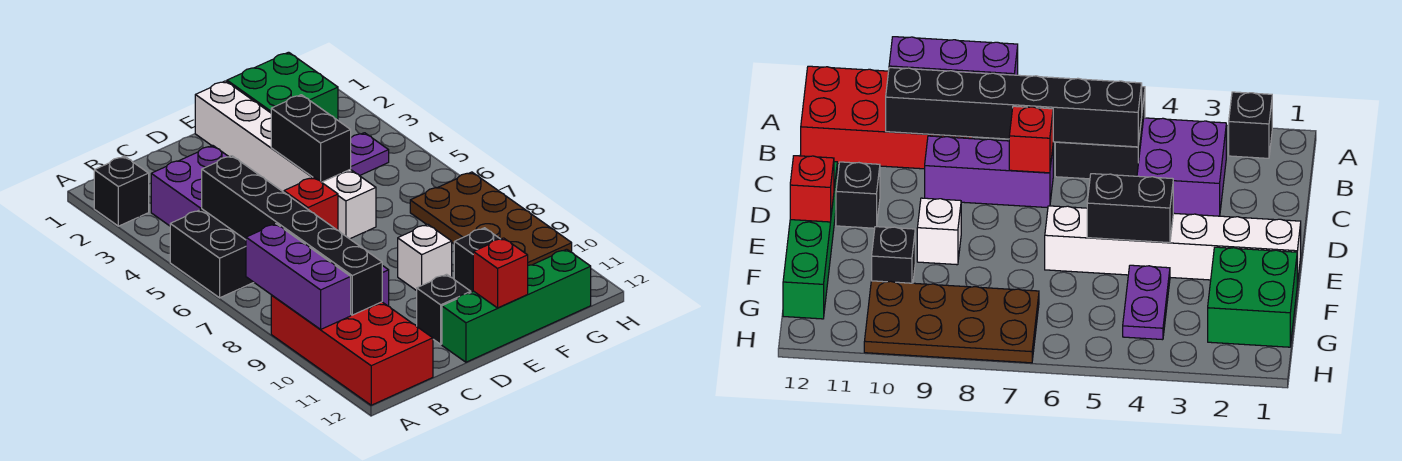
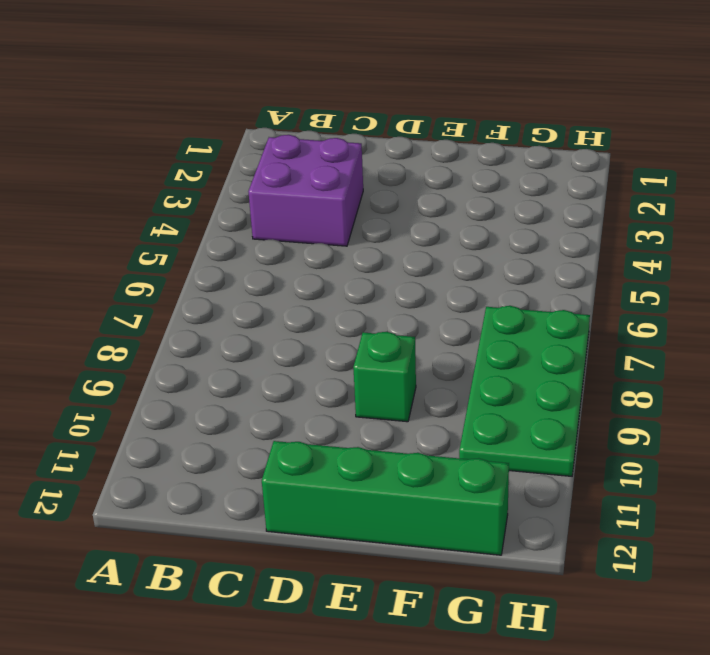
green brick E9 level 1 -> white brick E9 level 1
green plate G7:H10 level 1 -> brown plate G7:H10 level 1
none -> black brick A2 level 1
none -> black brick A5:B6 level 1
none -> red brick A9:B12 level 1

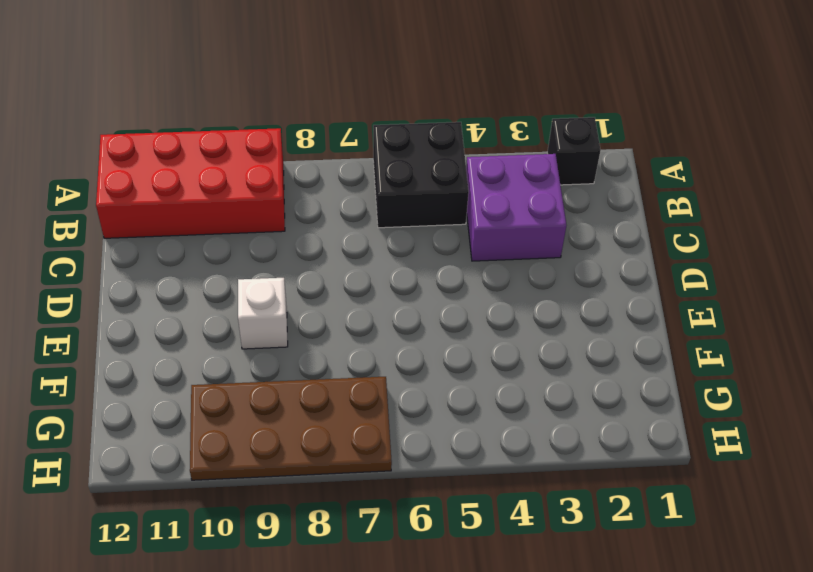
none -> purple brick C7:C9 level 1
none -> black brick D11 level 1
none -> green brick D12:G12 level 1

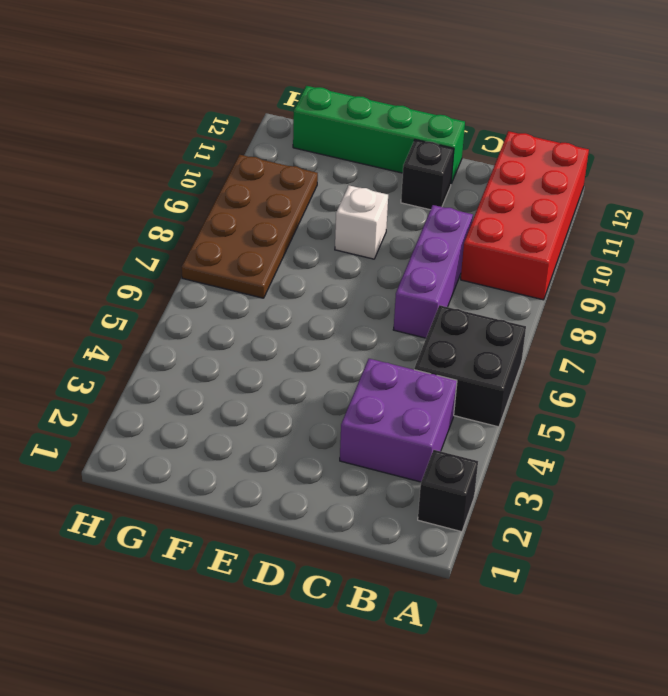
none -> white brick E1:E6 level 1
none -> green brick F1:G2 level 1
none -> purple plate F4:G4 level 1

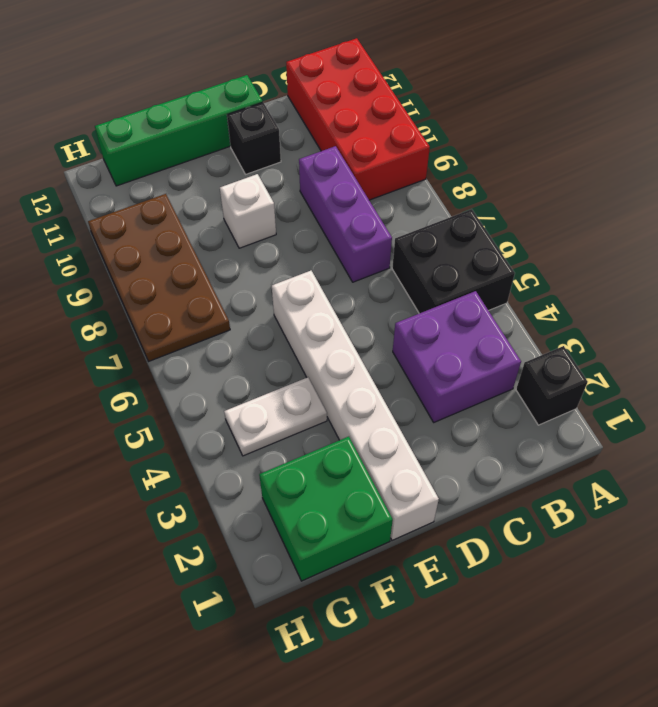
white plate F4:G4 level 1 -> purple plate F4:G4 level 1
none -> black brick F10 level 1
none -> purple brick A8:A10 level 2
none -> black brick B5:B10 level 2

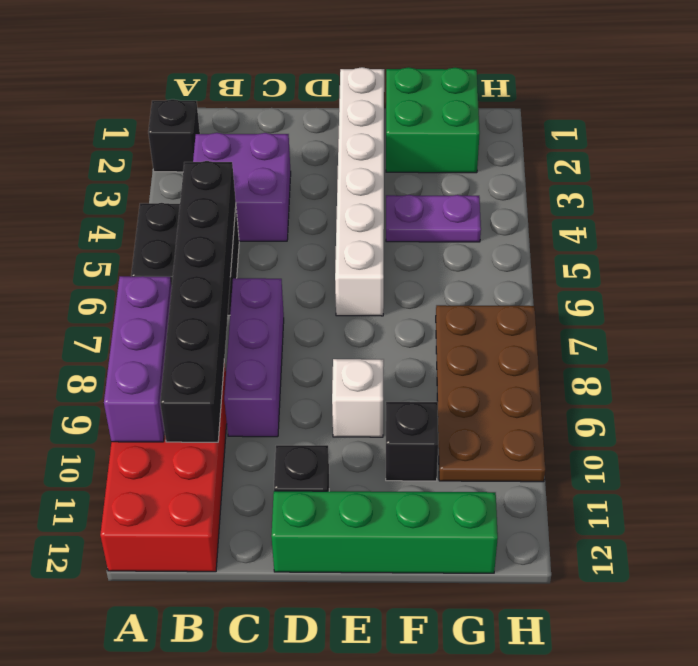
none -> red brick C7 level 2
none -> black brick E4:E5 level 2
none -> red brick E12 level 2

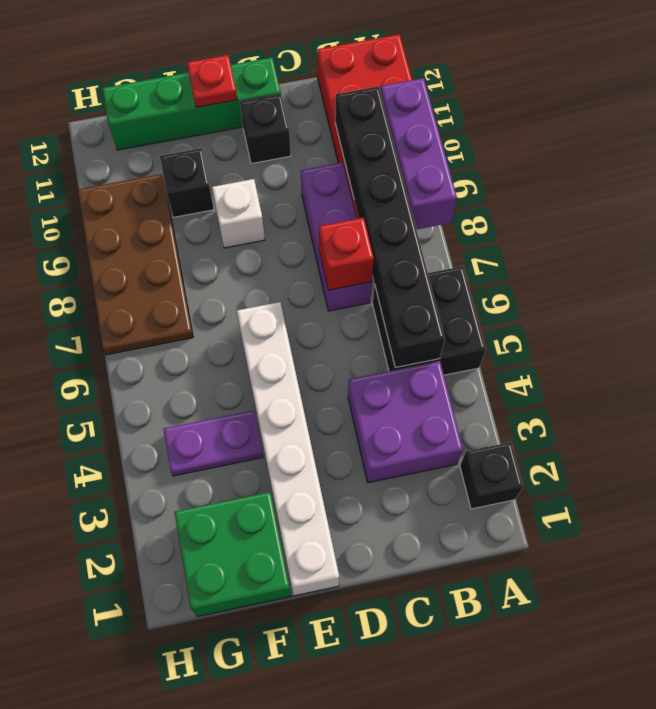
red plate E12 level 2 -> red brick E12 level 2
none -> black brick E4:E5 level 2

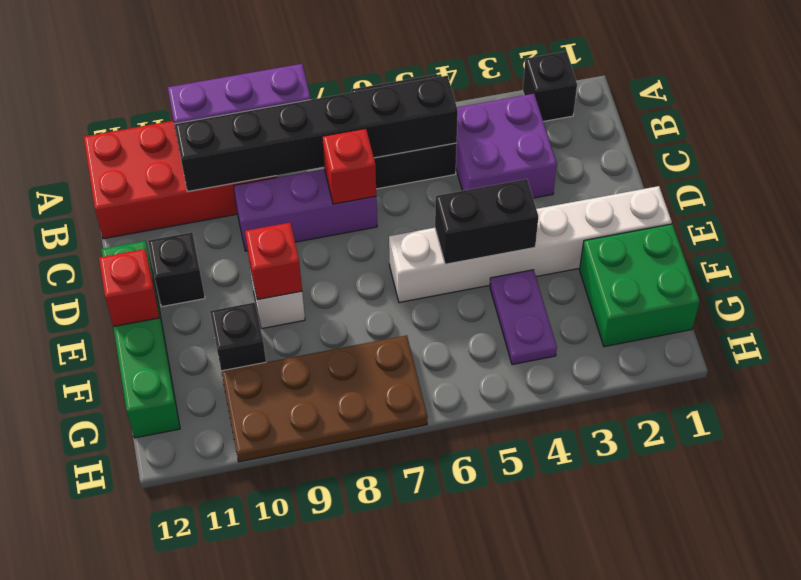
red brick E9 level 2 -> none

